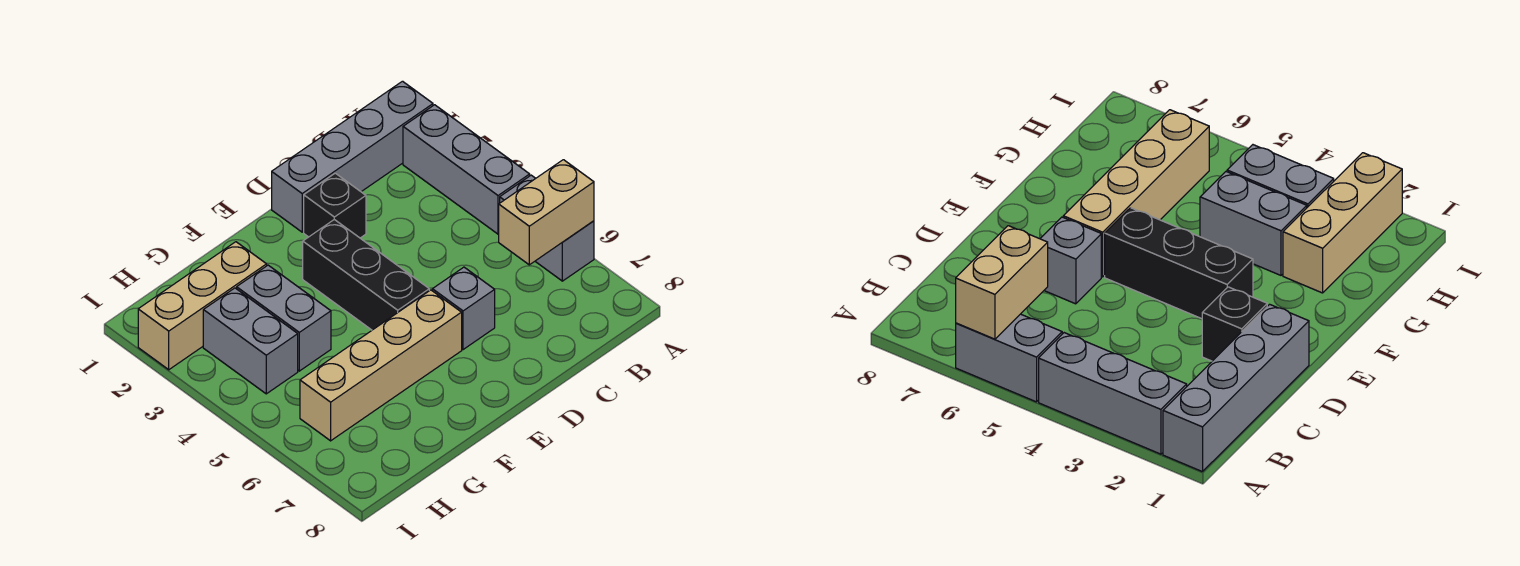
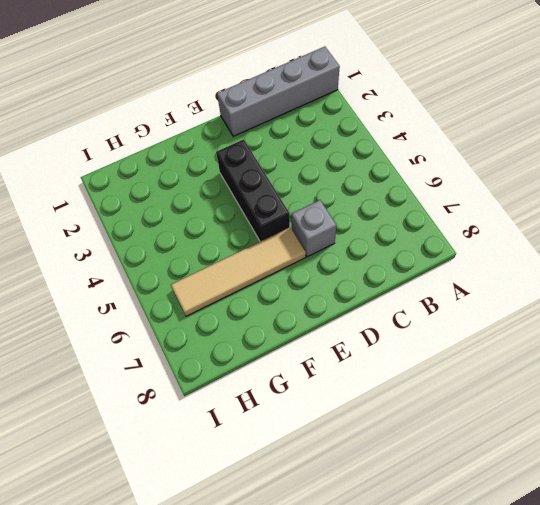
tan tile E6:H6 level 1 -> tan brick E6:H6 level 1
none -> grey brick A2:A4 level 1
none -> grey brick A5:A6 level 1

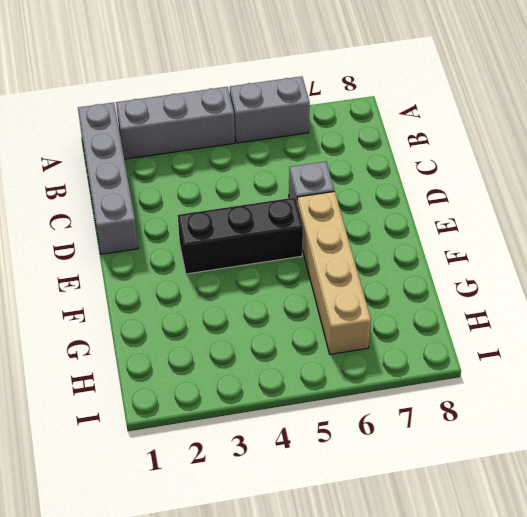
none -> black brick D2 level 1
none -> tan brick G2:I2 level 1

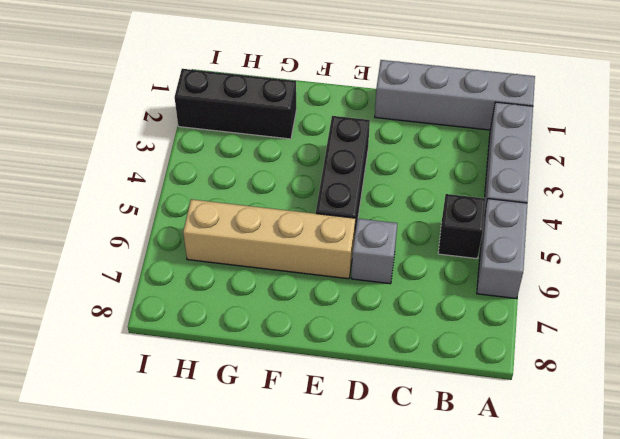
black brick B5 level 1 -> black brick D2 level 1
black brick G2:I2 level 1 -> tan brick G2:I2 level 1
none -> grey brick G3:G4 level 1
none -> grey brick H3:H4 level 1

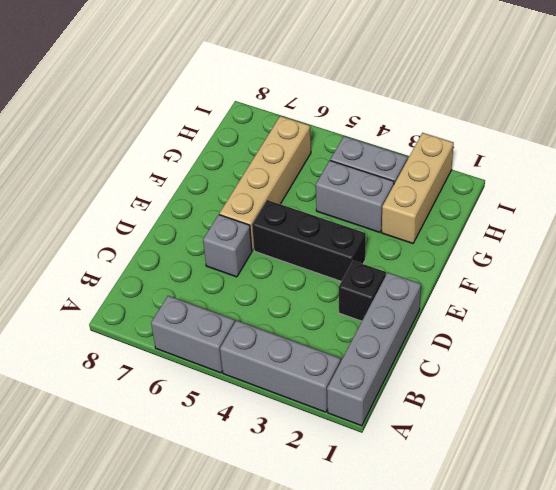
none -> tan brick A6:B6 level 2

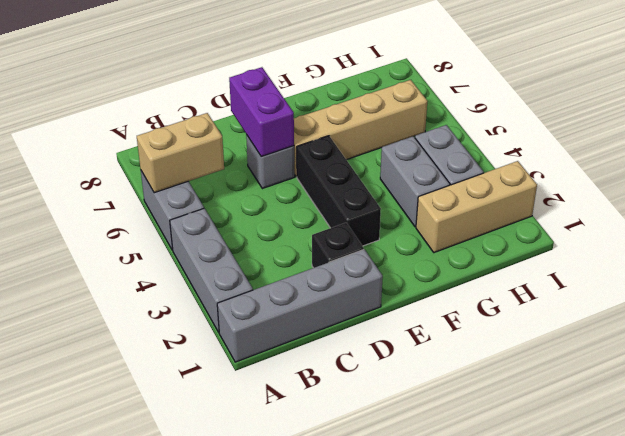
purple brick D6:D7 level 2 -> none

